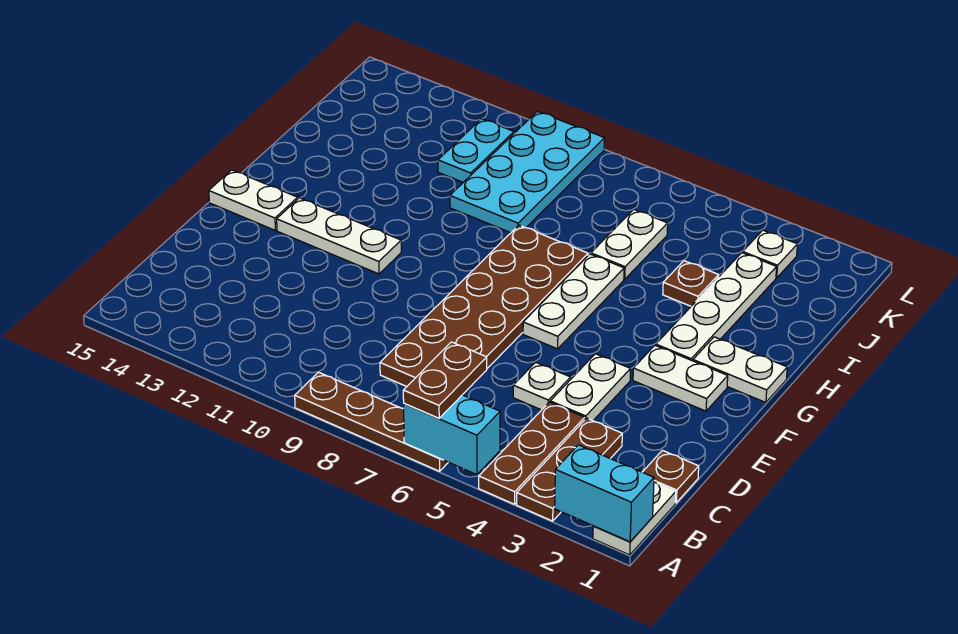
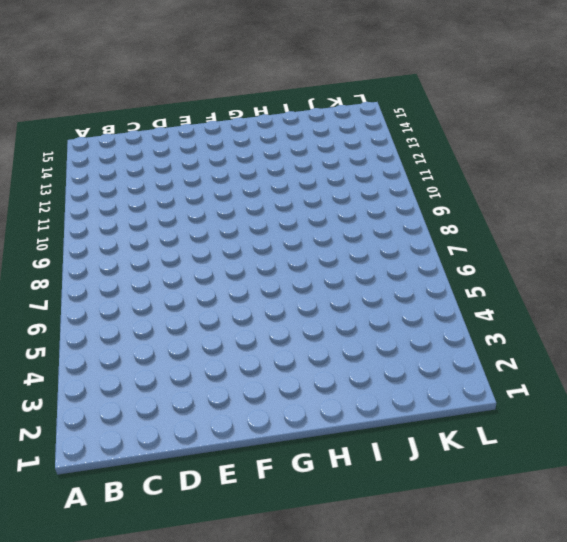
none -> white plate A1:B1 level 1
none -> brown plate A3:C3 level 1
none -> brown plate A4:C4 level 1

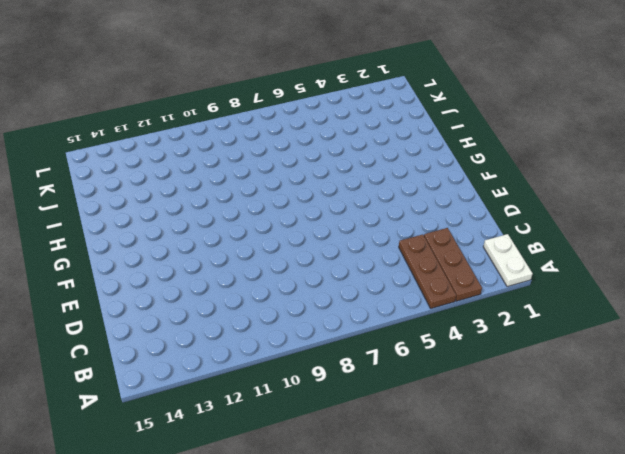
none -> brown plate A6:A9 level 1
none -> brown plate C1 level 1
none -> brown plate C7:H8 level 1

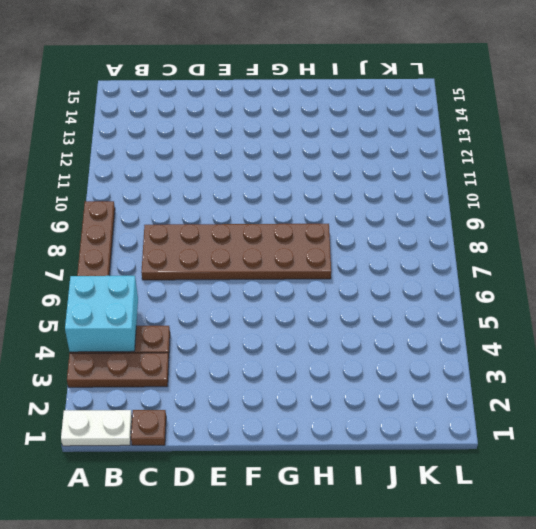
cyan brick A4:B5 level 2 -> cyan brick A5:A6 level 2
none -> white plate D4:E4 level 1
none -> white plate D5 level 1
none -> white plate F2:F3 level 1

